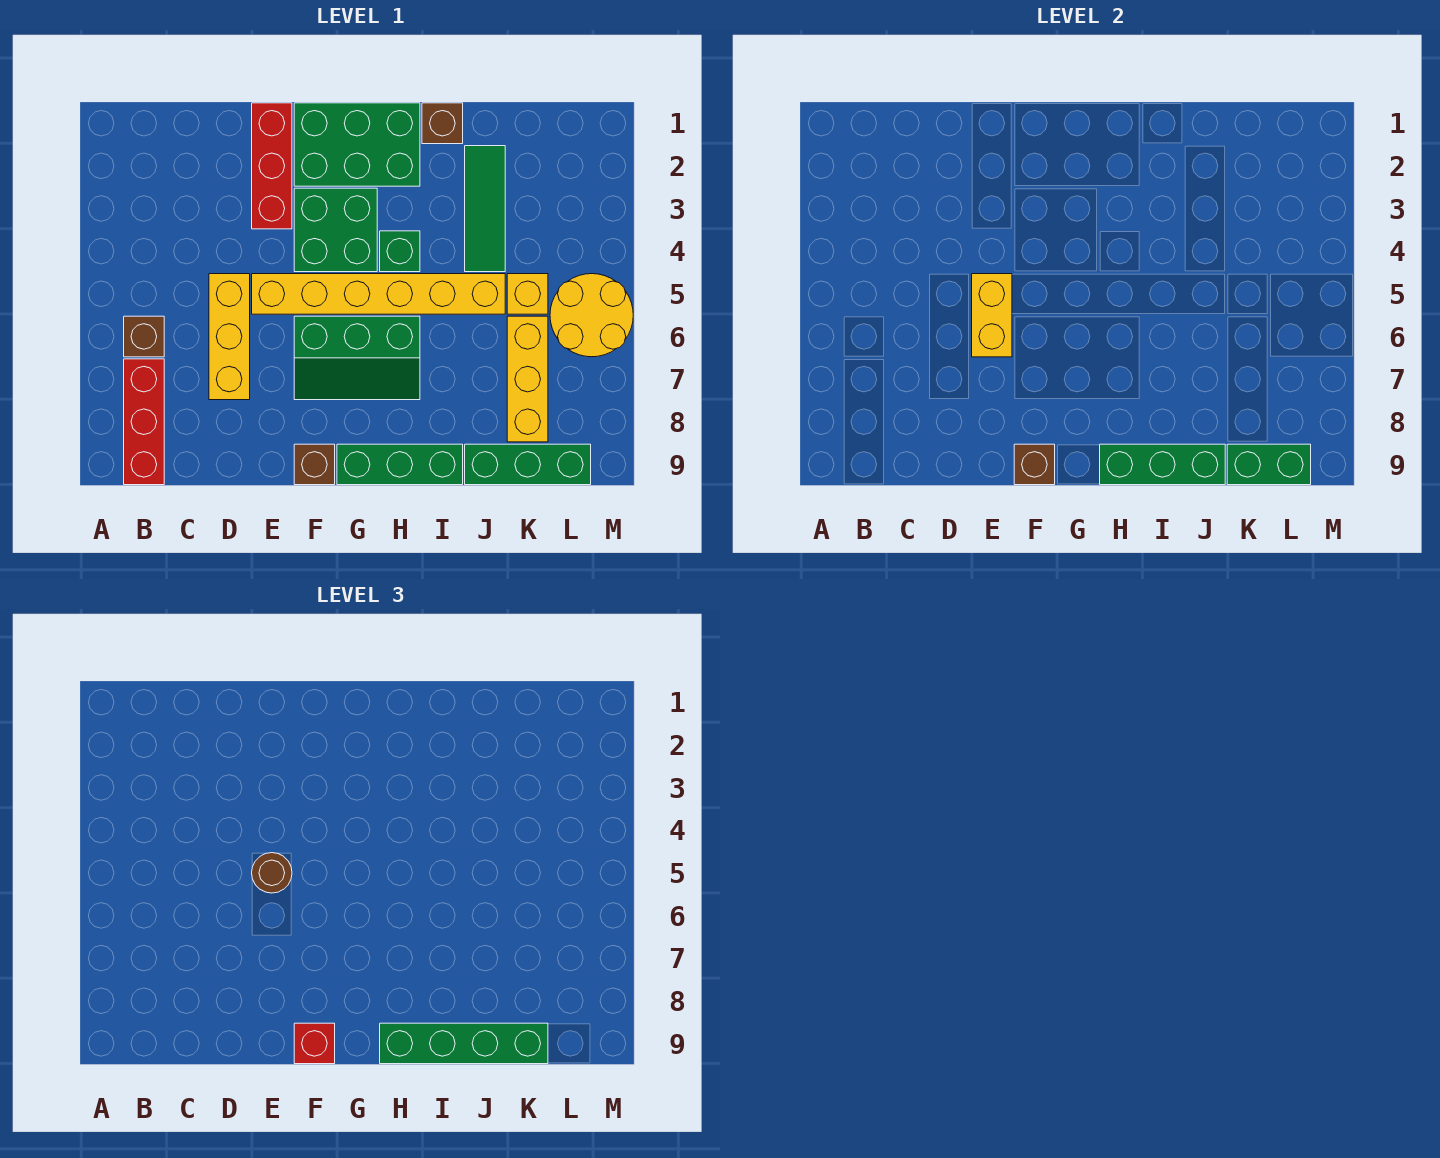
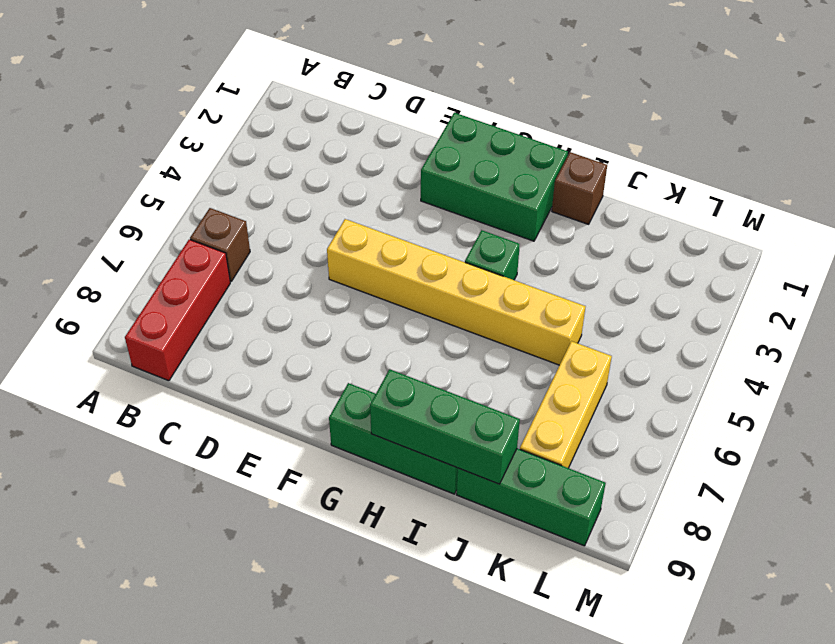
none -> yellow brick D5:D7 level 1
none -> red brick E1:E3 level 1
none -> green brick F3:G4 level 1

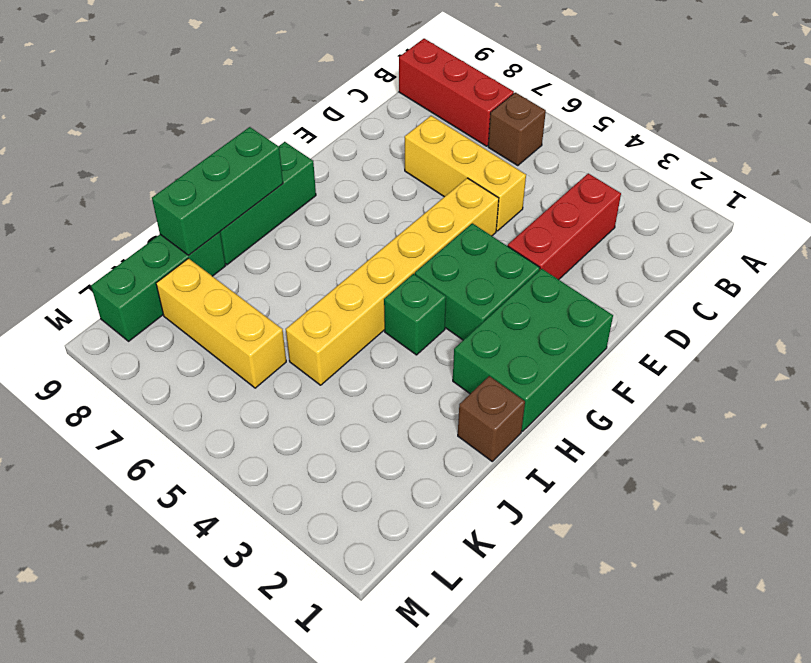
red brick C3:E3 level 1 -> red brick E1:E3 level 1
none -> green slope F6:H7 level 1 top 6
none -> brown brick F9 level 1
none -> green tile J2:J4 level 1

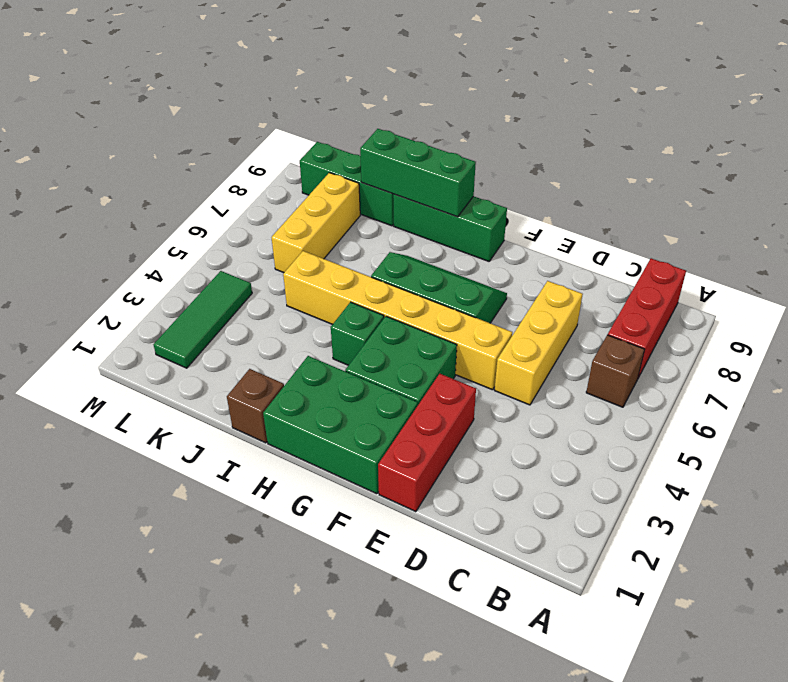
green tile L2:L4 level 1 -> green tile J2:J4 level 1
none -> brown brick F9 level 1
none -> yellow brick K5 level 1
none -> yellow round brick L5:M6 level 1

